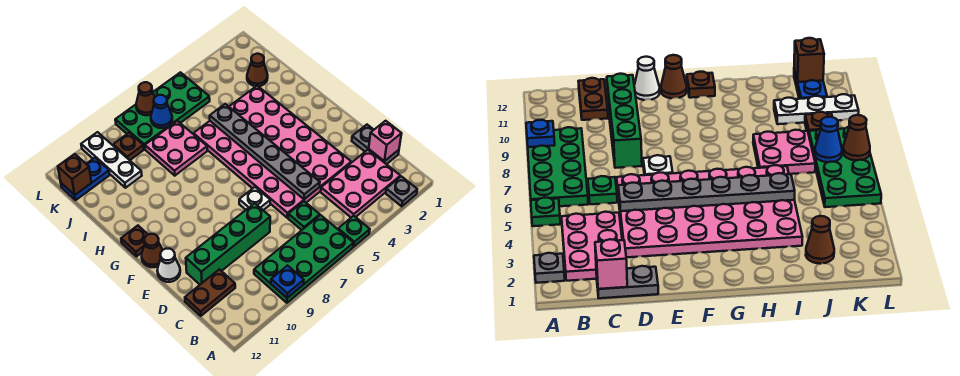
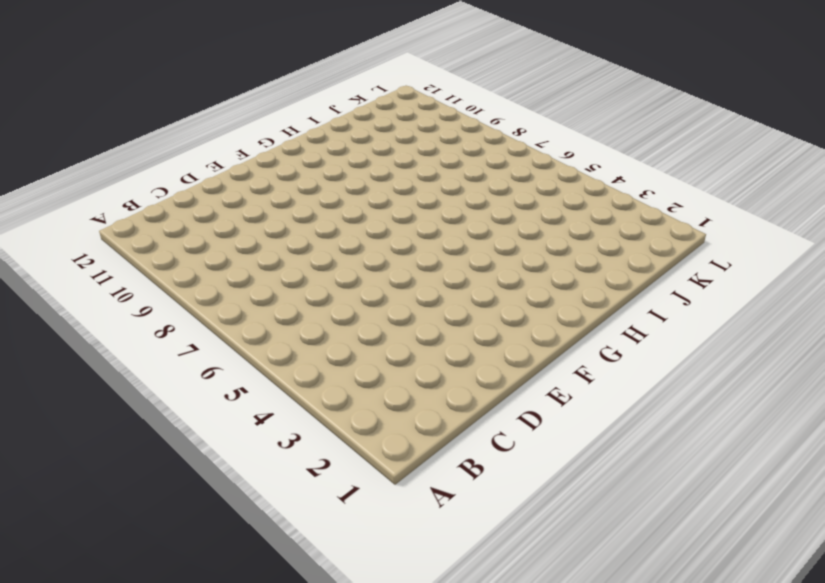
none -> grey plate A2 level 1
none -> green plate A5 level 1
none -> green plate A6:B9 level 1

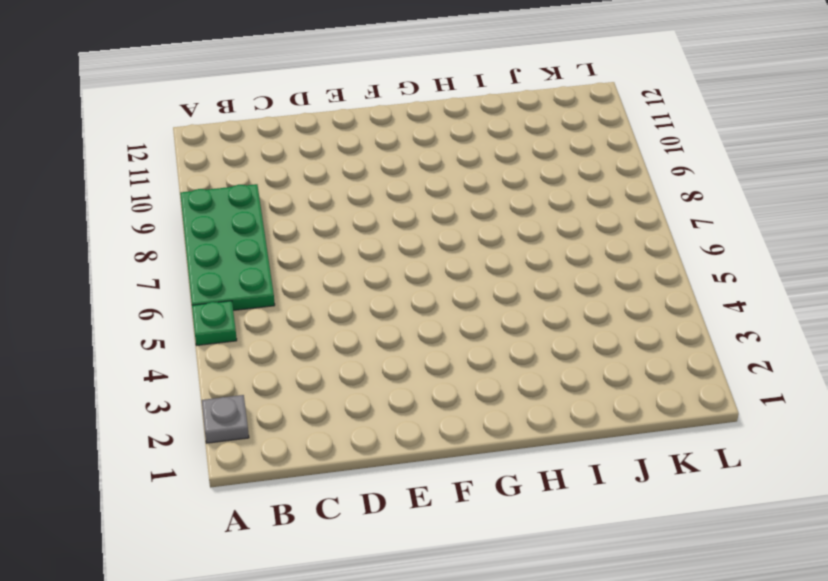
none -> pink plate B2:C4 level 1
none -> grey plate C1:D1 level 1
none -> green plate C6 level 1

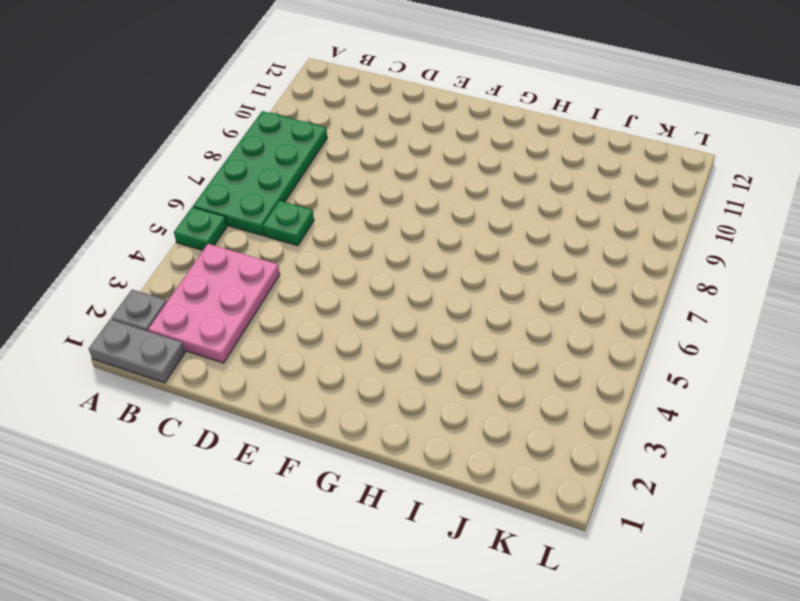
grey plate A1:B1 level 1 -> grey plate C1:D1 level 1
none -> brown plate C11:C12 level 1
none -> pink plate D3:I6 level 1
none -> green brick D8:D11 level 1

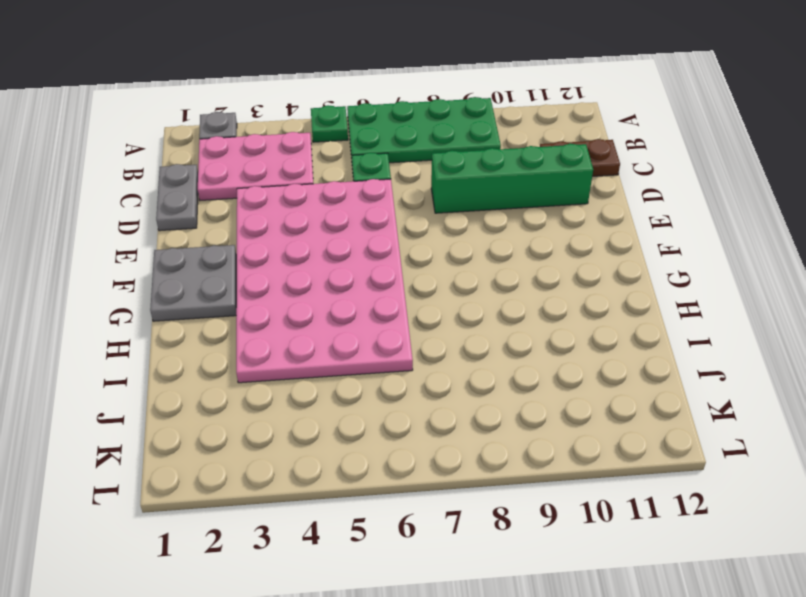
grey plate F1:G2 level 1 -> none
none -> white plate E7 level 1
none -> white cone E12 level 1
none -> brown cone F12 level 1

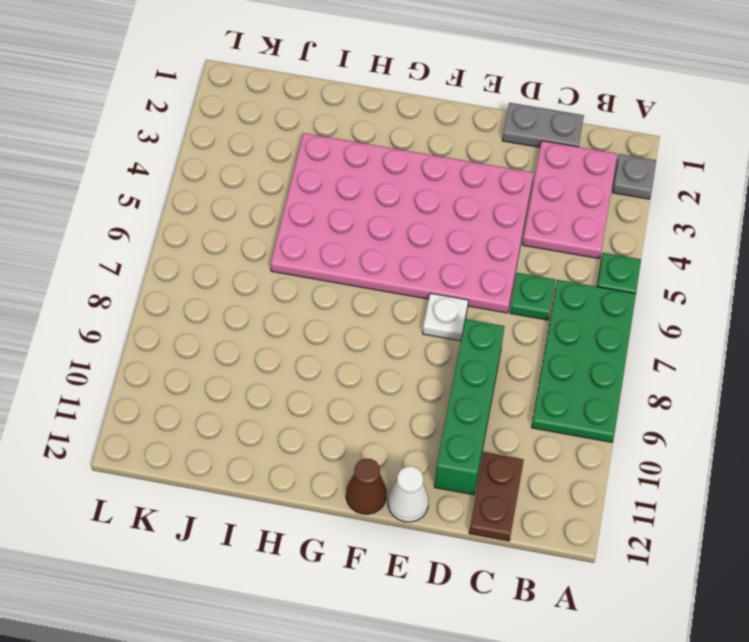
none -> brown plate G12 level 1
none -> pink plate I7:J8 level 1
none -> brown cone J2 level 1

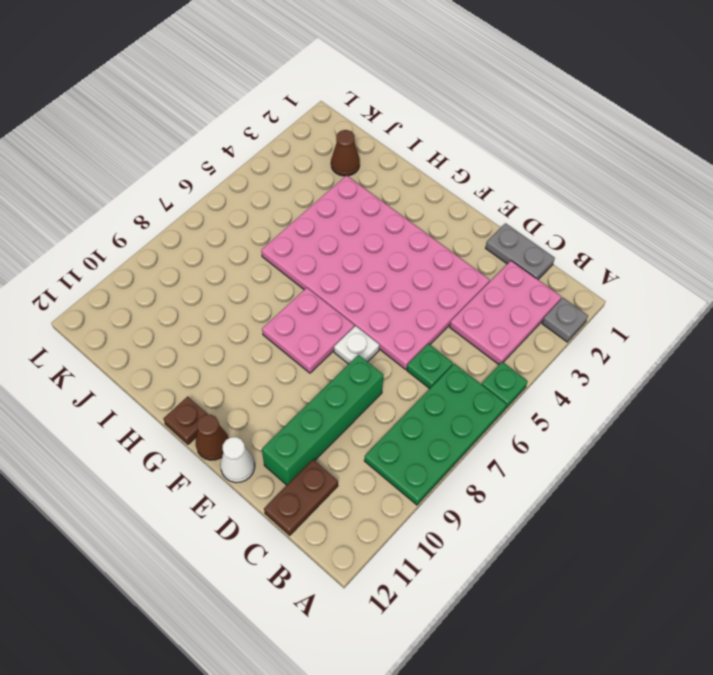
pink plate F7:G8 level 1 -> pink plate I7:J8 level 1
none -> white plate J10:L10 level 1
none -> green plate K5:L8 level 1
none -> brown plate K9 level 1

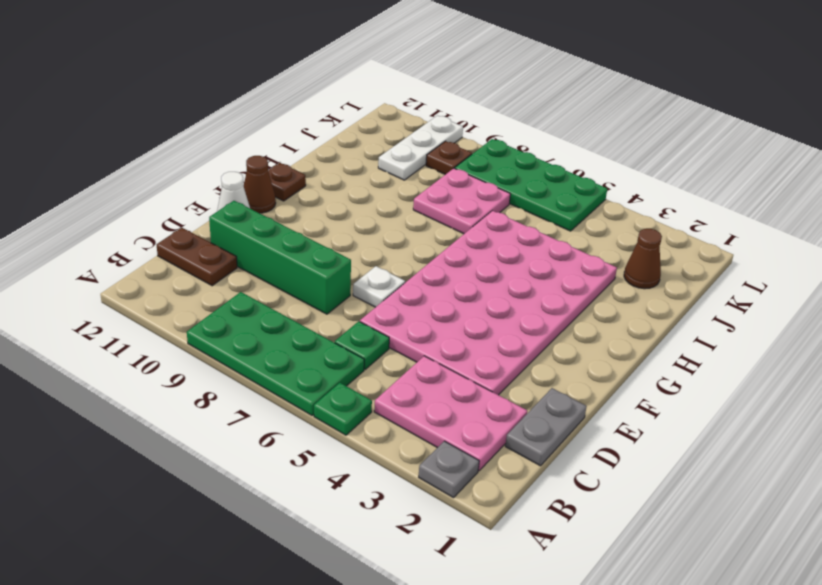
none -> blue plate K11:K12 level 1
none -> blue plate A9 level 2
none -> pink brick C1 level 2

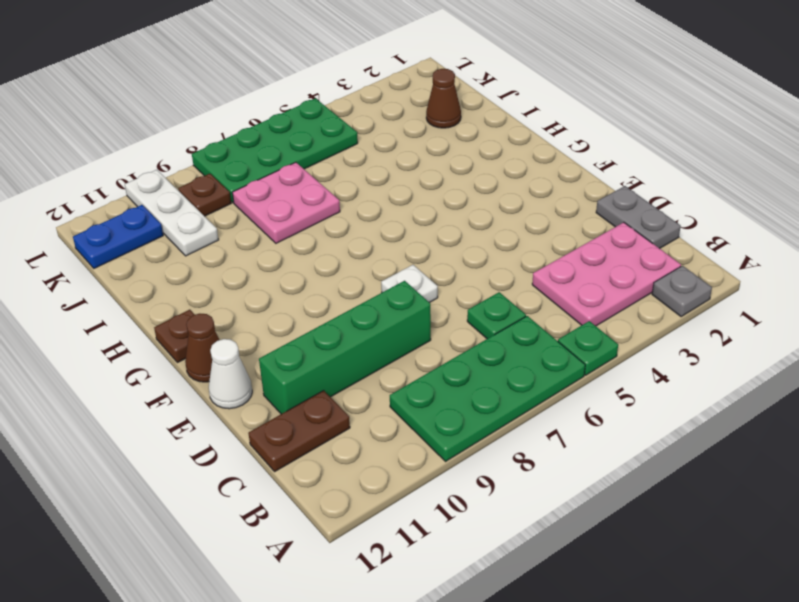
none -> pink plate D3:I6 level 1
none -> blue plate A9 level 2
none -> pink brick C1 level 2

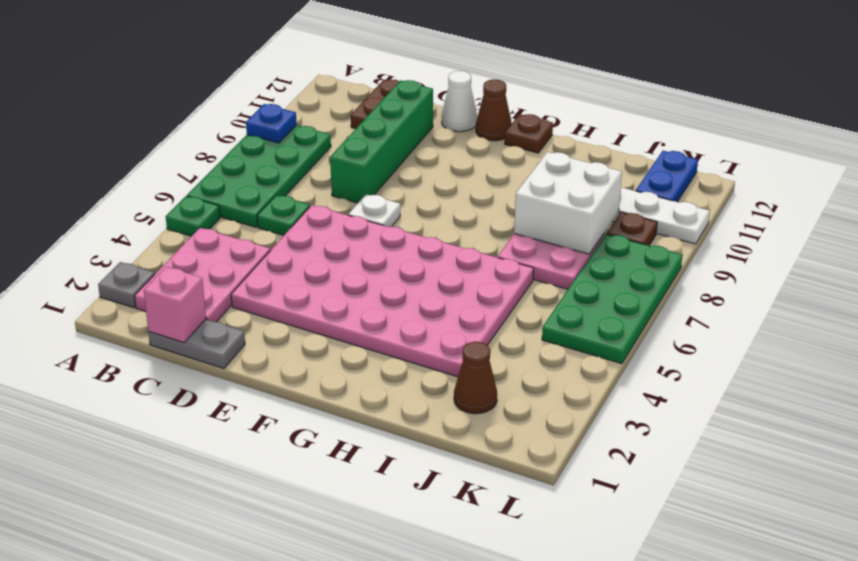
white brick I8:J9 level 2 -> none
none -> grey plate D5:I5 level 2
none -> blue cone K7 level 2
none -> brown brick K12 level 2

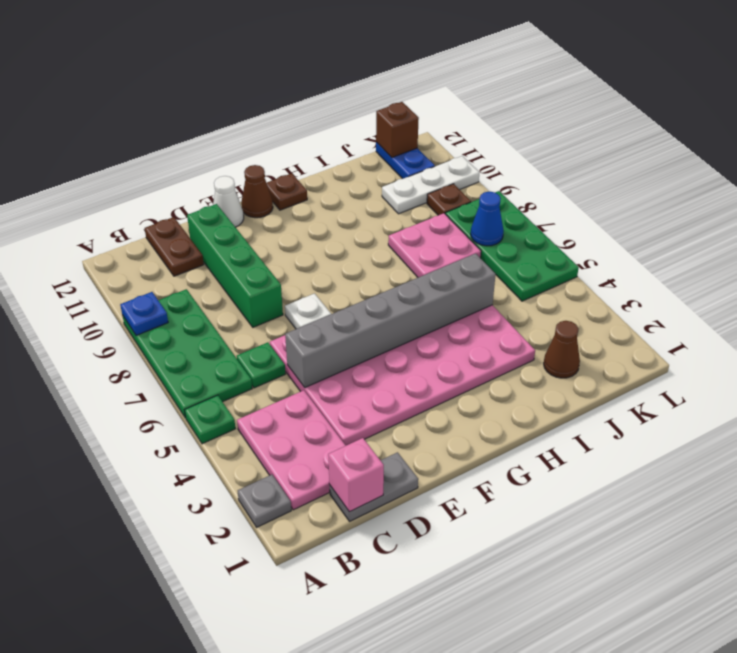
grey brick D5:I5 level 2 -> grey plate D5:I5 level 2
none -> brown cone L7 level 2

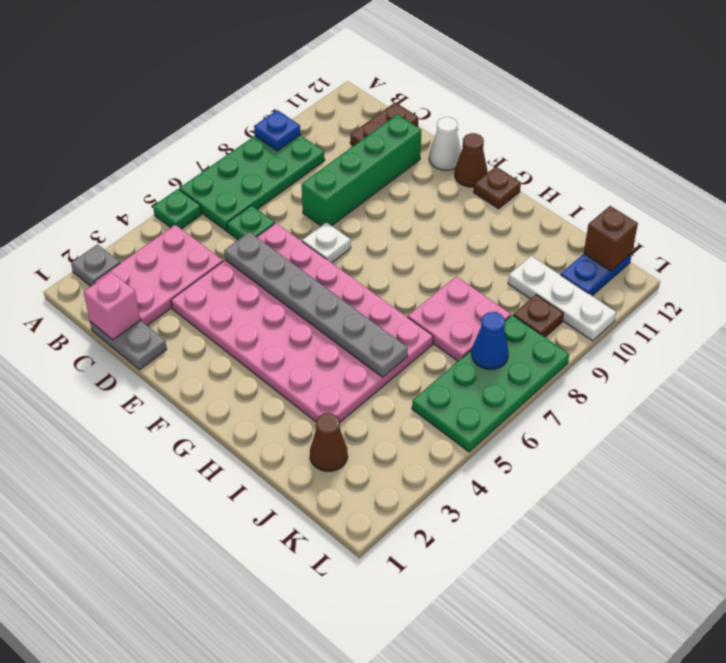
none -> brown cone L7 level 2

